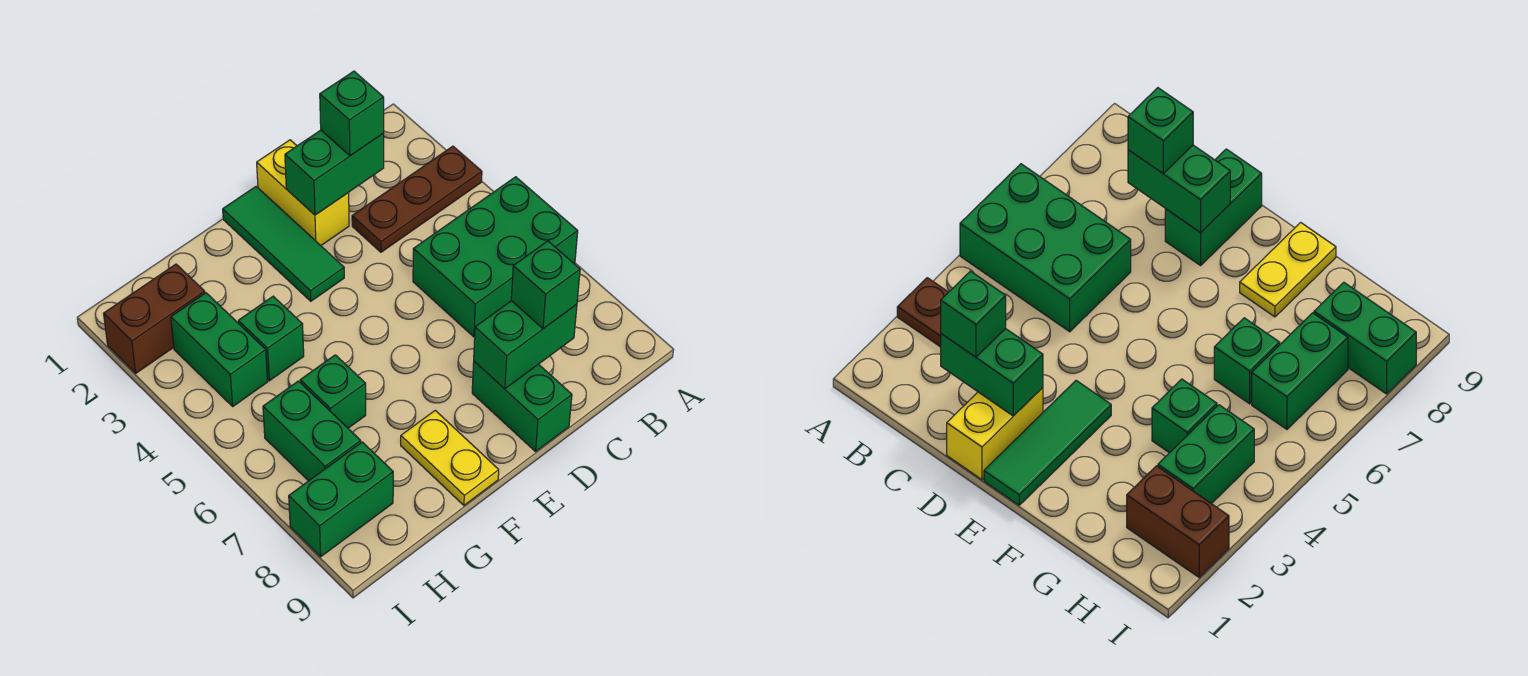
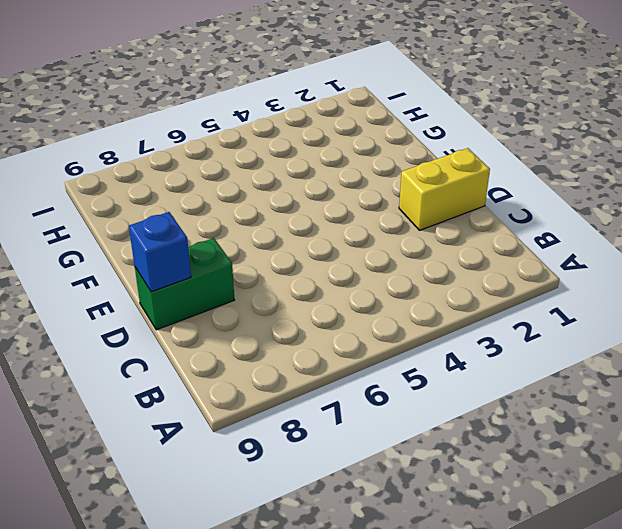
blue brick D9 level 2 -> none
none -> brown plate A3:C3 level 1
none -> green brick A5:C6 level 1
none -> green tile E1:E3 level 1

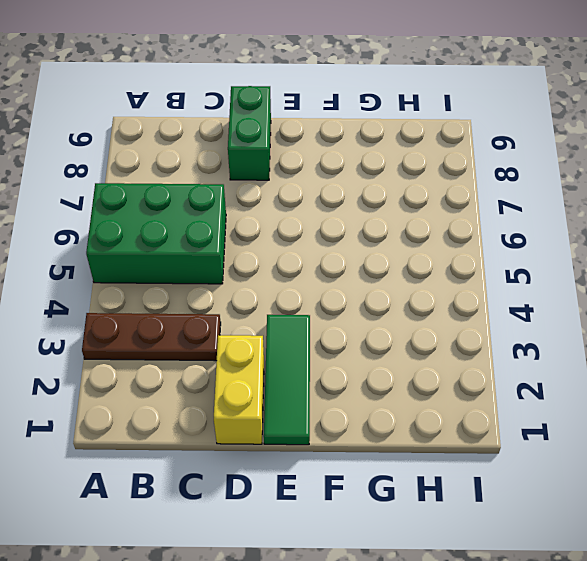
none -> yellow plate F8:F9 level 1
none -> green brick G4 level 1
none -> green brick G6 level 1

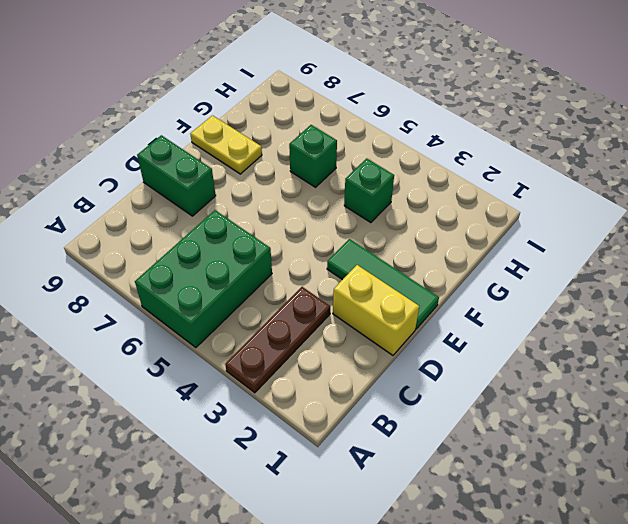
none -> brown brick H2:I2 level 1
none -> green brick H3:H4 level 1
none -> green brick H6:H7 level 1

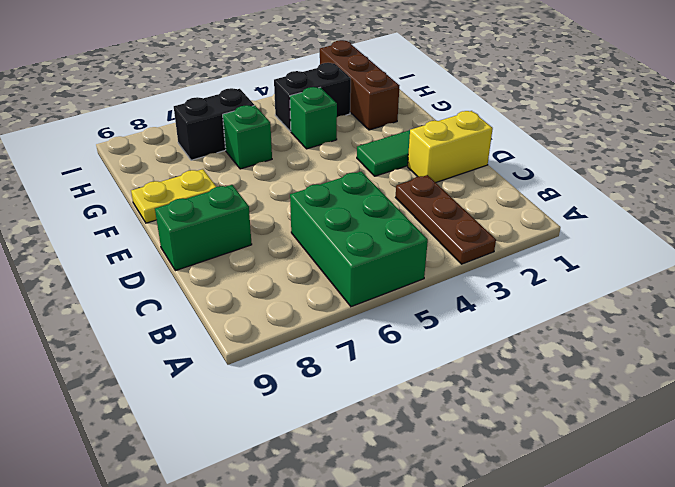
brown brick G2:I2 level 1 -> brown brick H2:I2 level 1
black brick H3:H4 level 1 -> green brick H3:H4 level 1
black brick H6:H7 level 1 -> green brick H6:H7 level 1
none -> green brick H8:I8 level 1
none -> green brick C2:D2 level 2
none -> green brick C8:D8 level 2

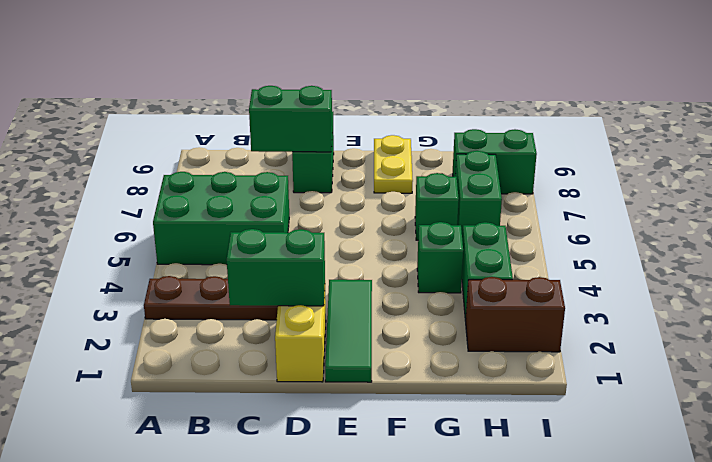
none -> green brick C2 level 3
none -> green brick C8 level 3

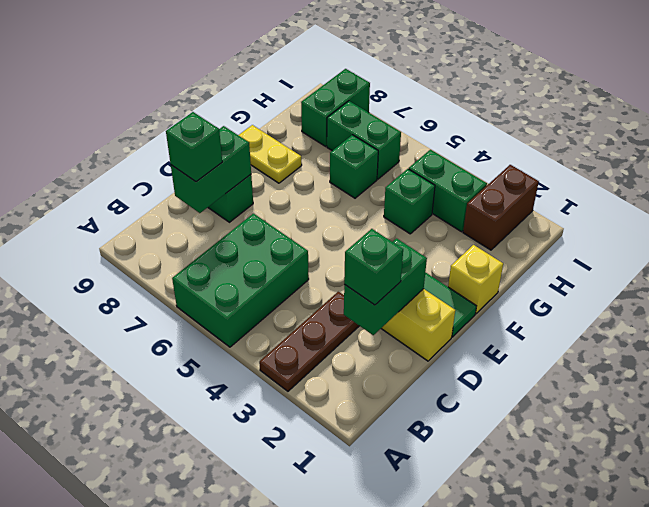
yellow brick F1 level 1 -> none

